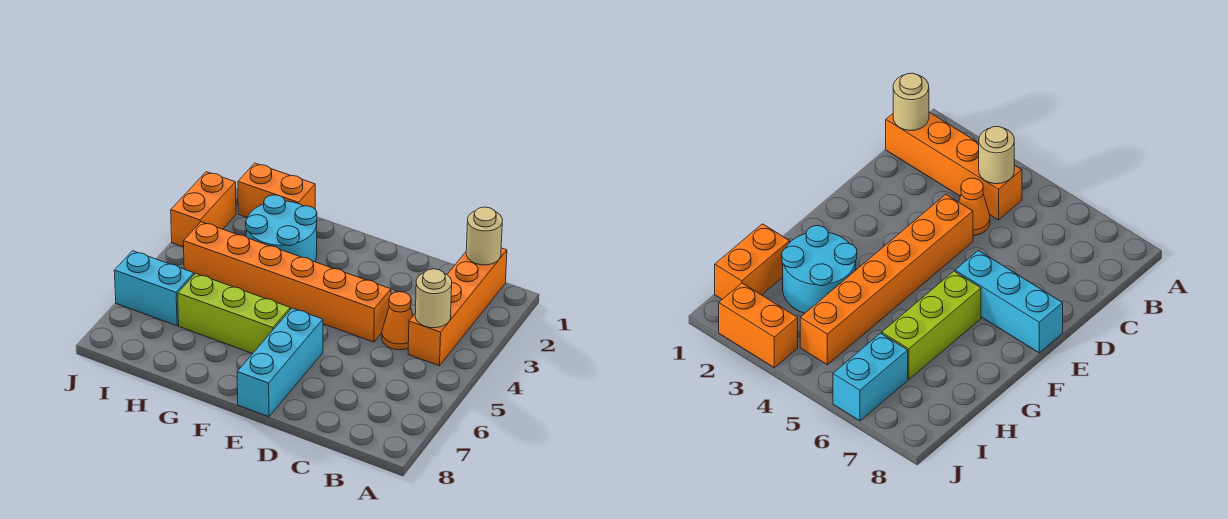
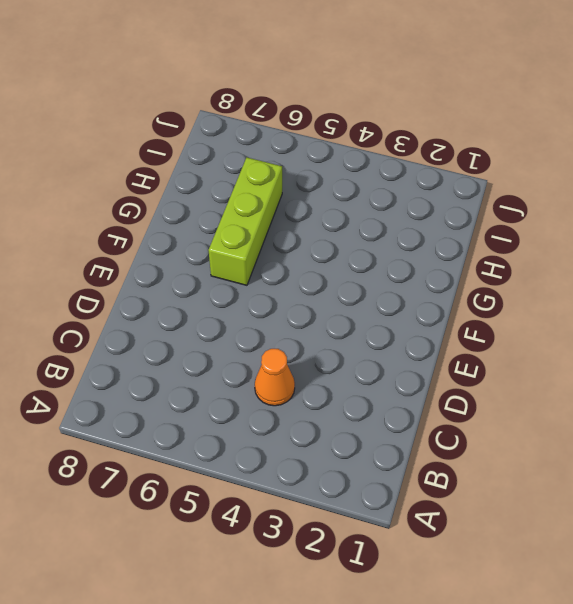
none -> orange brick B1:B4 level 1
none -> orange brick D4:I4 level 1

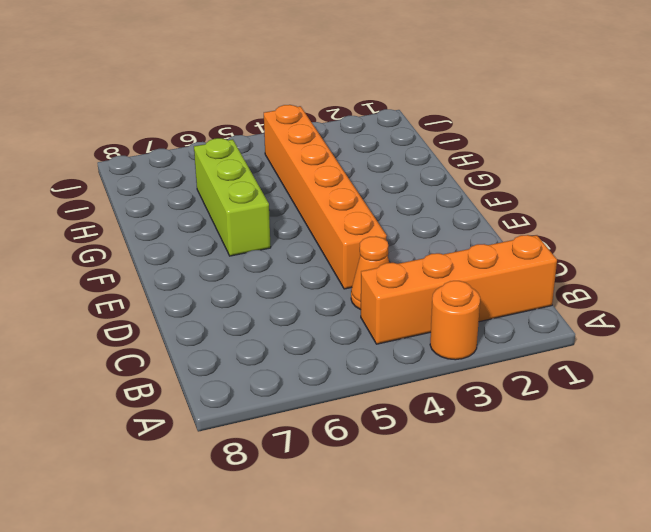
orange round brick A3 level 1 -> none
none -> cyan brick E6:E8 level 1
none -> cyan round brick G2:H3 level 1

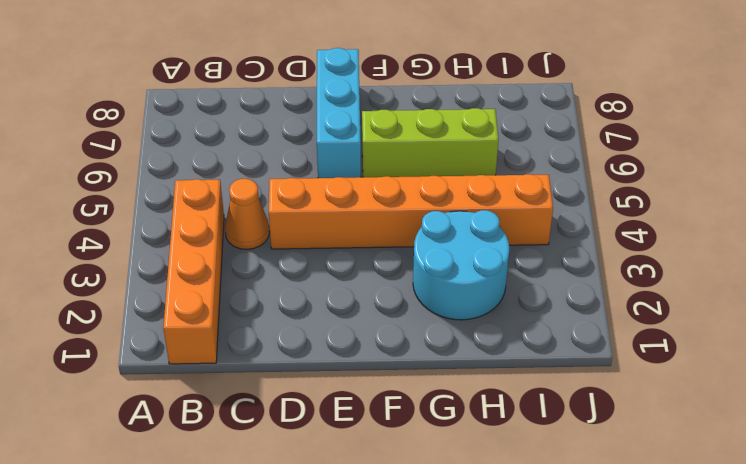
none -> orange brick H1:I1 level 1
none -> cyan brick I6:J6 level 1

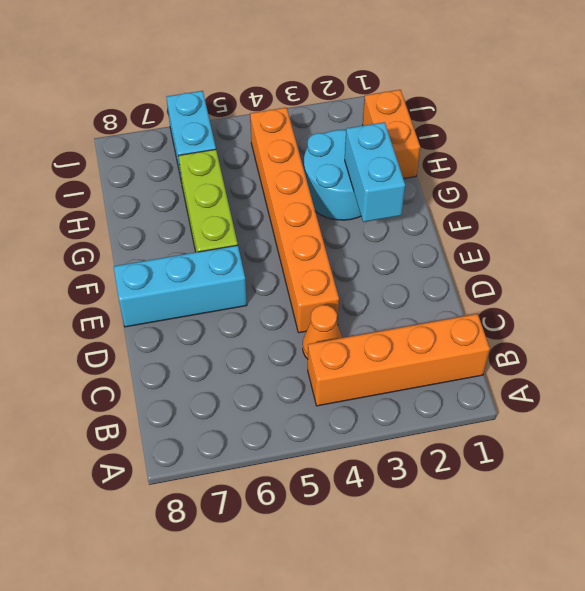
cyan brick F2:G2 level 2 -> none
none -> orange brick J2:J3 level 1
none -> tan round brick B1 level 2

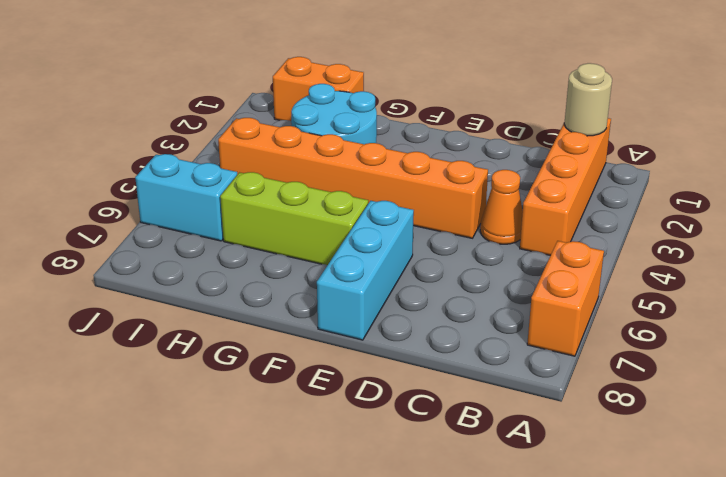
orange brick A6:A7 level 1 -> orange brick J2:J3 level 1
none -> tan round brick B4 level 2

